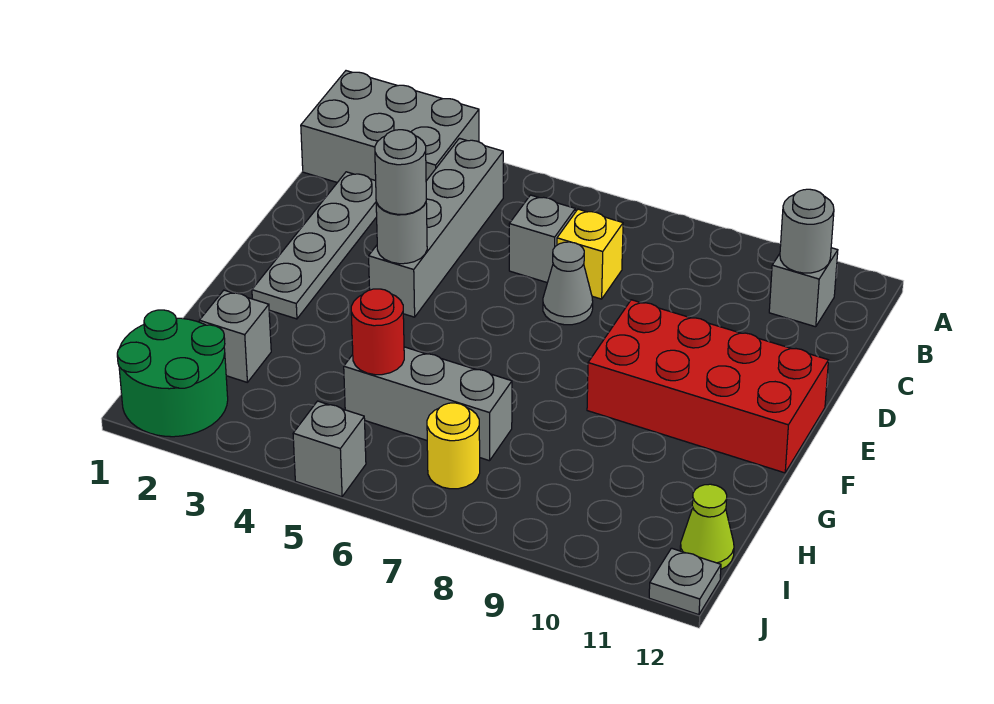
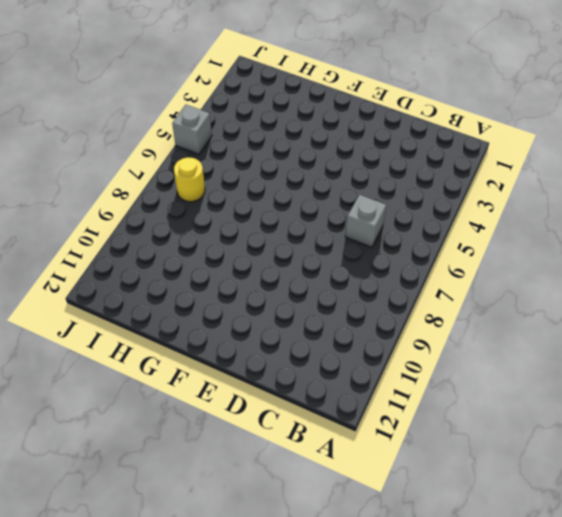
none -> grey brick A1:B3 level 1
none -> grey brick B4:E4 level 1
none -> grey brick B11 level 1

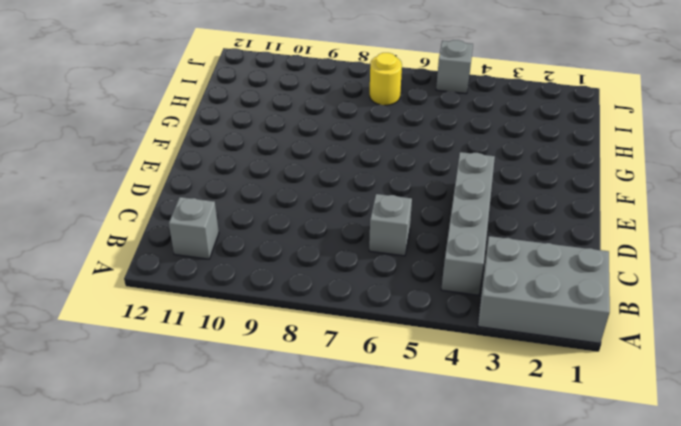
none -> grey plate C2:F2 level 1
none -> yellow brick C7 level 1
none -> grey cone D7 level 1

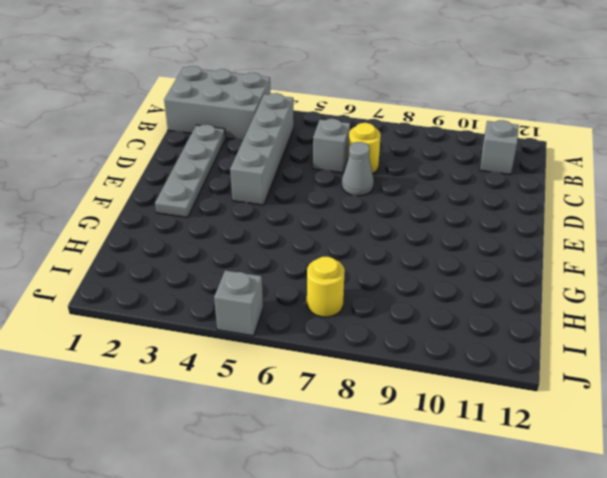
yellow round brick C7 level 1 -> yellow brick C7 level 1
none -> red brick E9:F12 level 1
none -> grey brick H2 level 1
none -> grey brick H5:H7 level 1

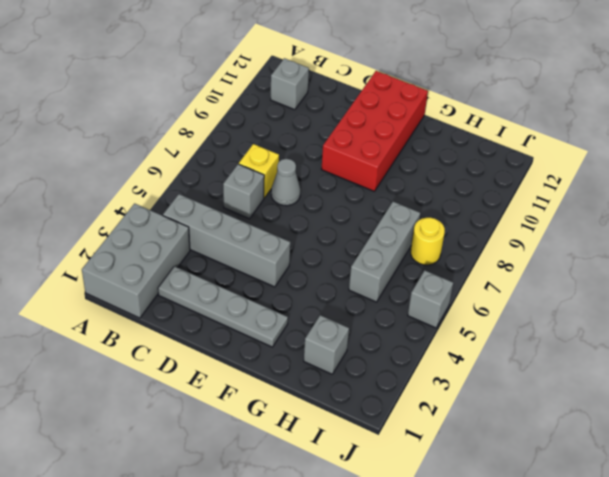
none -> green round brick I1:J2 level 1
none -> lime cone I12 level 1
none -> grey plate J12 level 1

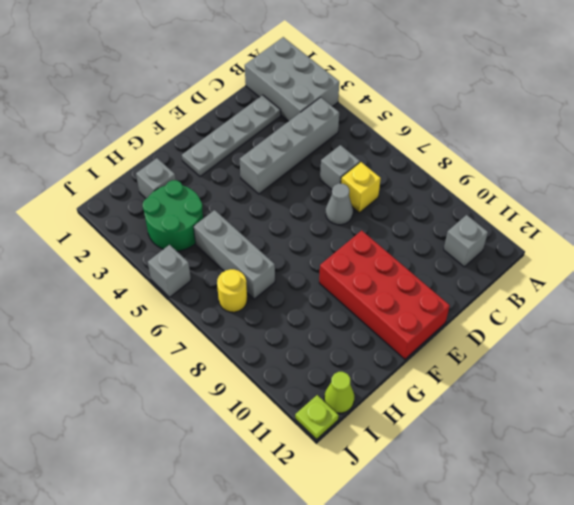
green round brick H3:I4 level 1 -> green round brick I1:J2 level 1
lime plate J12 level 1 -> grey plate J12 level 1
none -> grey round brick B11 level 2
none -> grey round brick E4 level 2
none -> red round brick H5 level 2

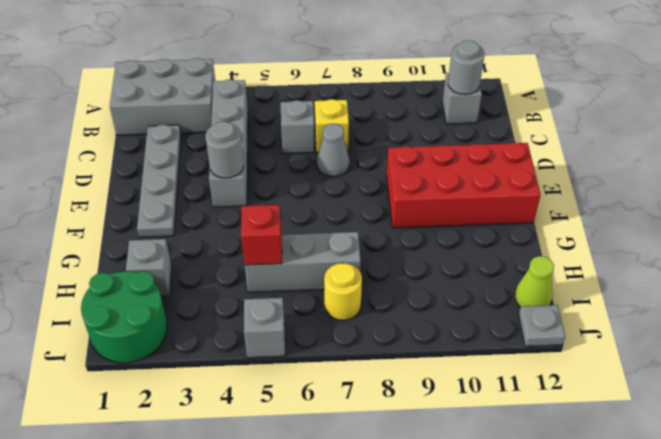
red brick H5 level 2 -> red round brick H5 level 2
none -> grey round brick E4 level 3

